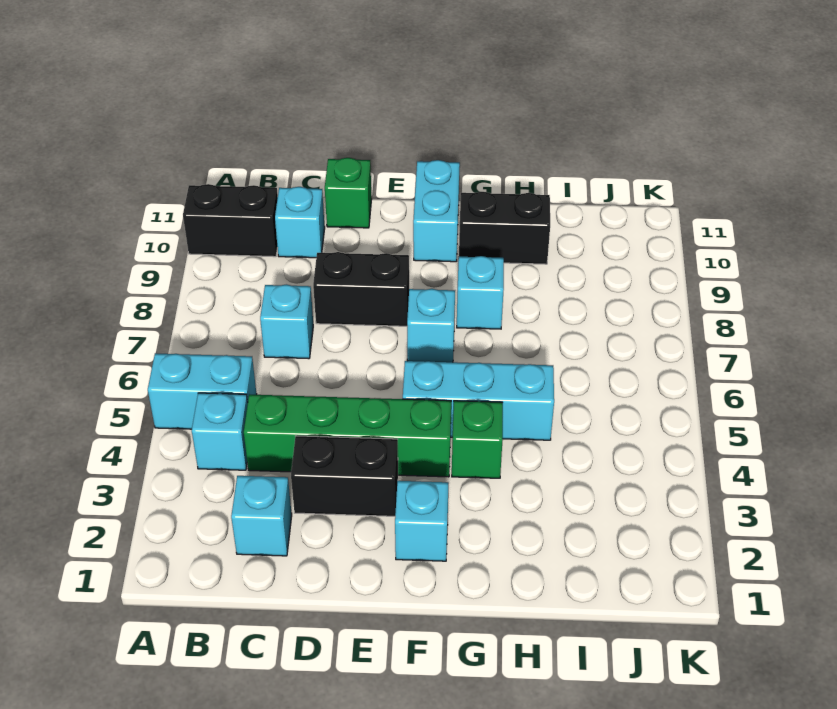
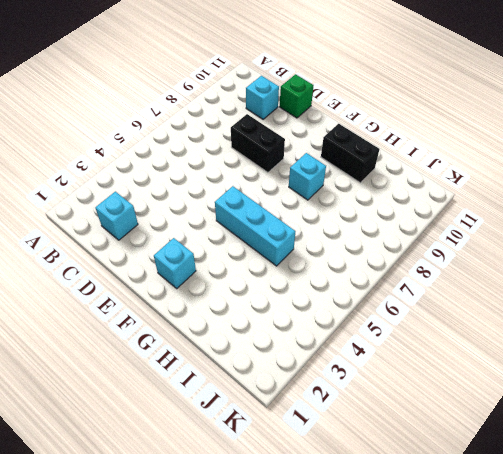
none -> cyan brick A5:B5 level 1
none -> black brick A10:B10 level 1
none -> cyan brick B4 level 1

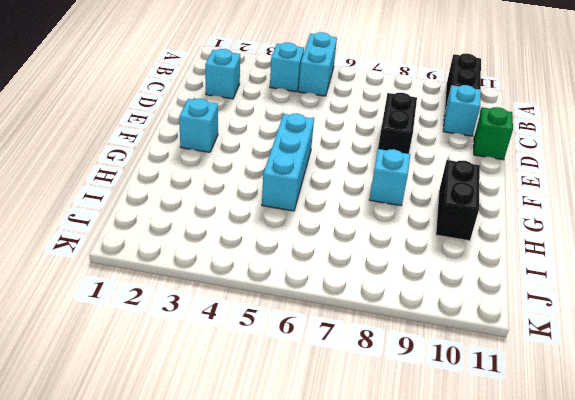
none -> green brick C4:F4 level 1
none -> cyan brick C7 level 1
none -> black brick D3:E3 level 1

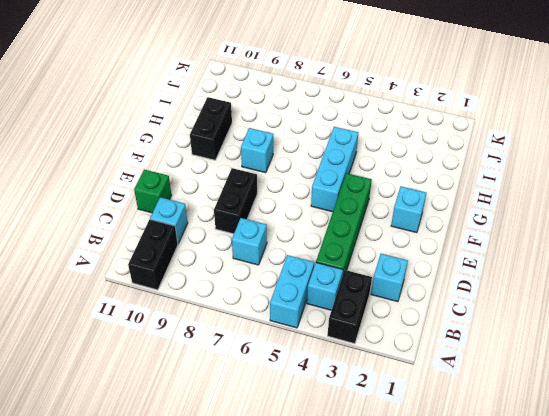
black brick A3:B3 level 1 -> black brick D3:E3 level 1
none -> cyan brick F7 level 1
none -> cyan brick F10:F11 level 1
none -> green brick G4 level 1

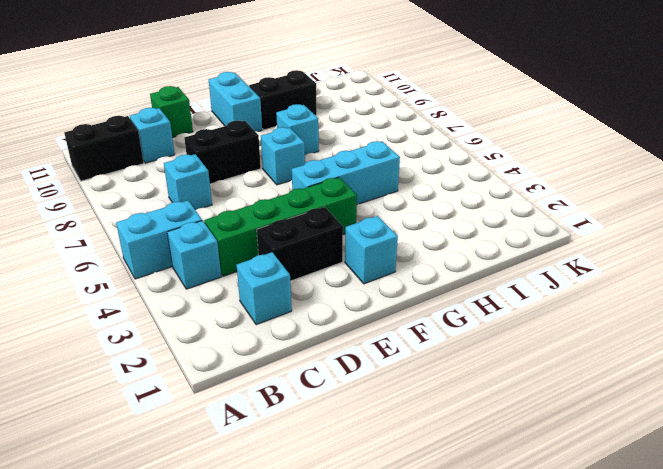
none -> green brick G4 level 1

